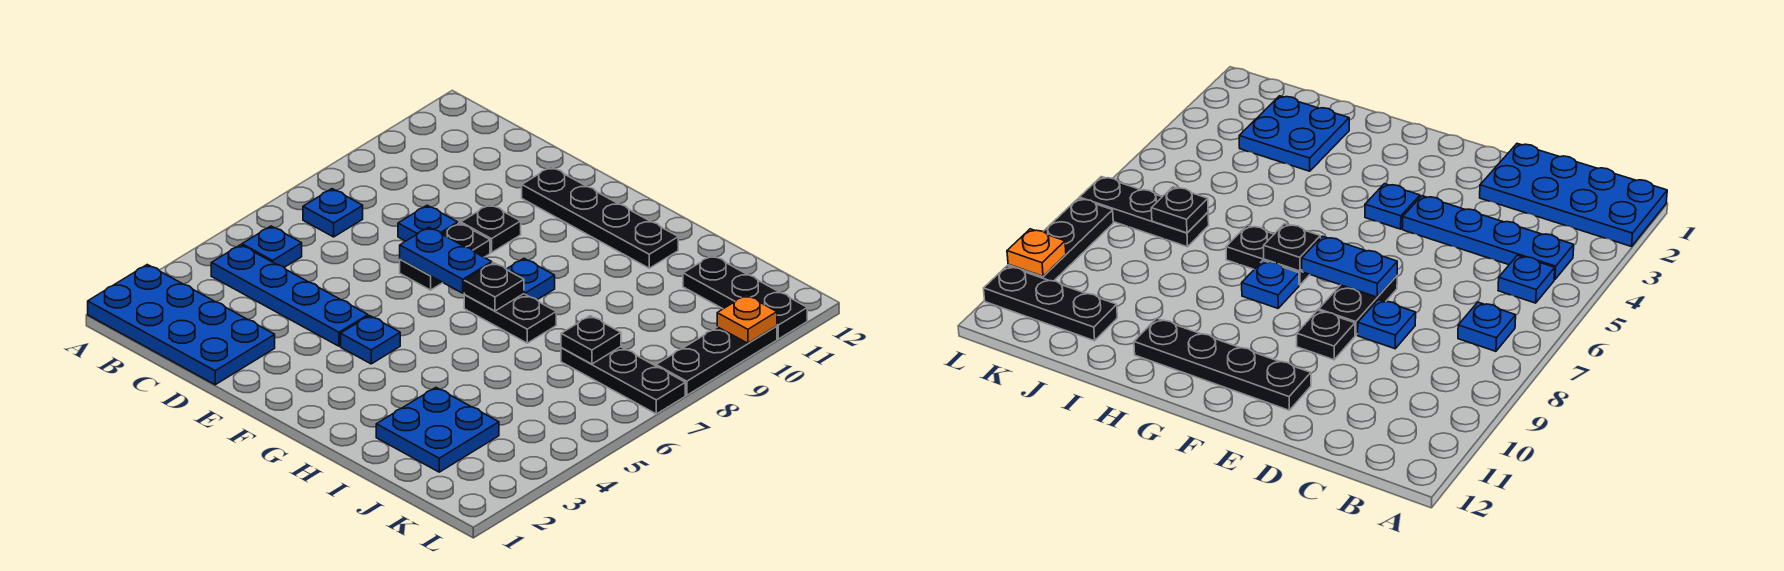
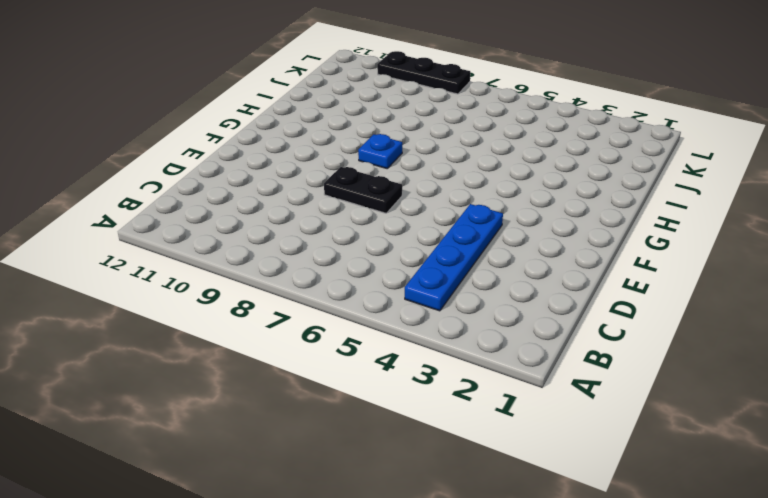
none -> blue plate A1:D2 level 1
none -> blue plate B5 level 1
none -> blue plate B7 level 1

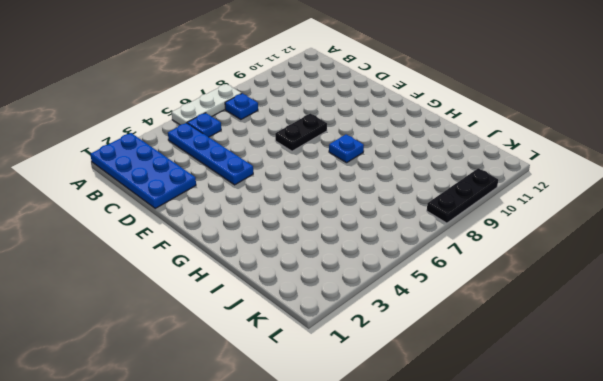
white plate A5:A7 level 1 -> none
none -> blue plate D8 level 1
none -> black plate E9 level 1
none -> black plate E11:H11 level 1

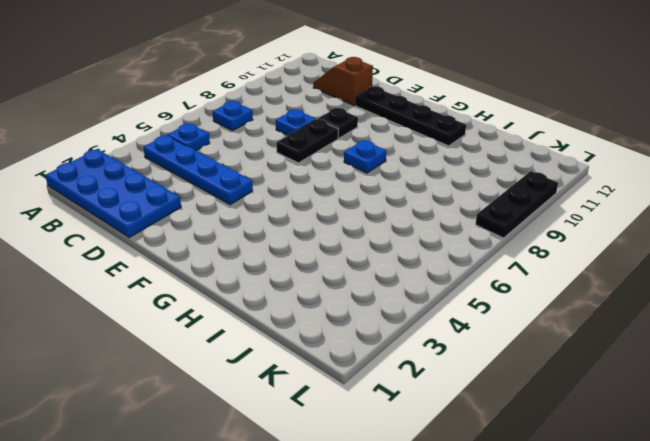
brown slope C11:D11 level 1 top D -> none
none -> blue plate F4 level 1
none -> black plate G7:H7 level 1
none -> blue plate I2:J3 level 1

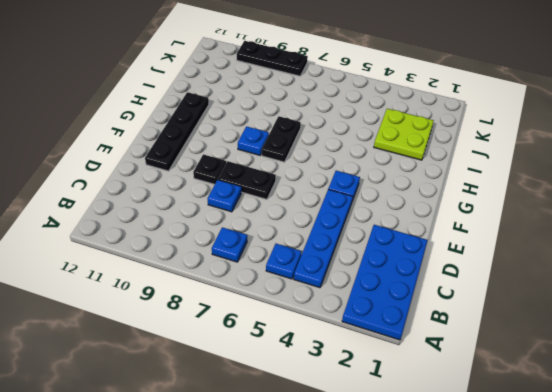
lime plate I2:J3 level 1 -> blue plate I2:J3 level 1
none -> black plate J7:L7 level 1
none -> black plate J11:L11 level 1
none -> blue plate E7:F7 level 2

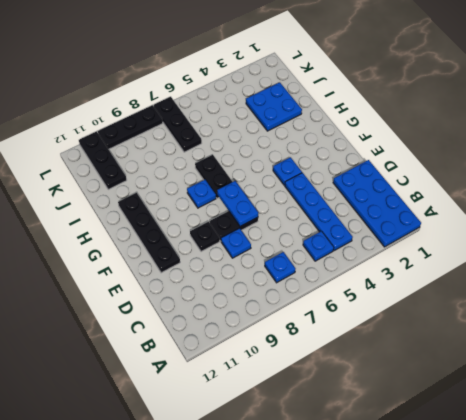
none -> black plate G7 level 2
none -> black plate J7 level 2
none -> orange plate L10 level 2

